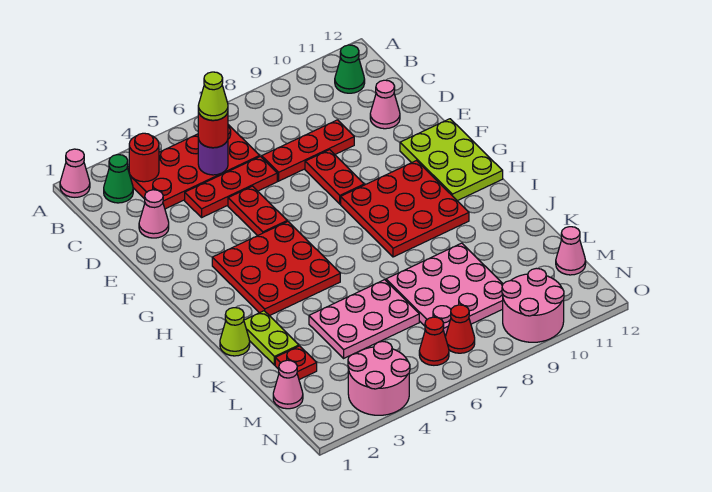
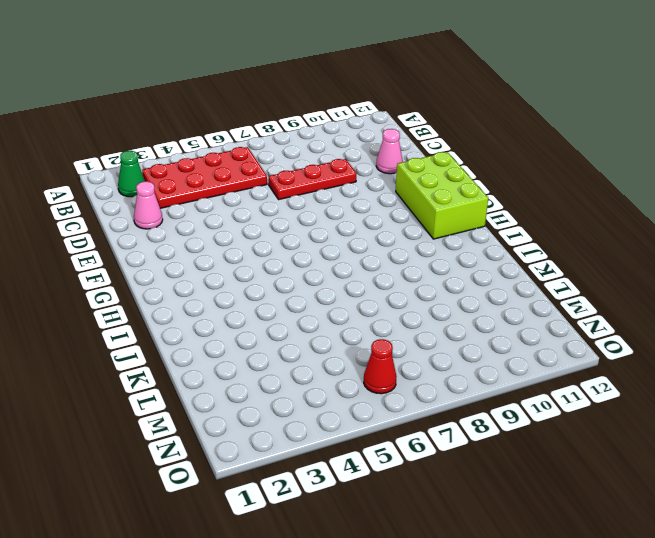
lime brick F11:H12 level 1 -> lime plate F11:H12 level 1
none -> pink cone A1 level 1
none -> green cone B11 level 1
none -> red plate D4:D6 level 1

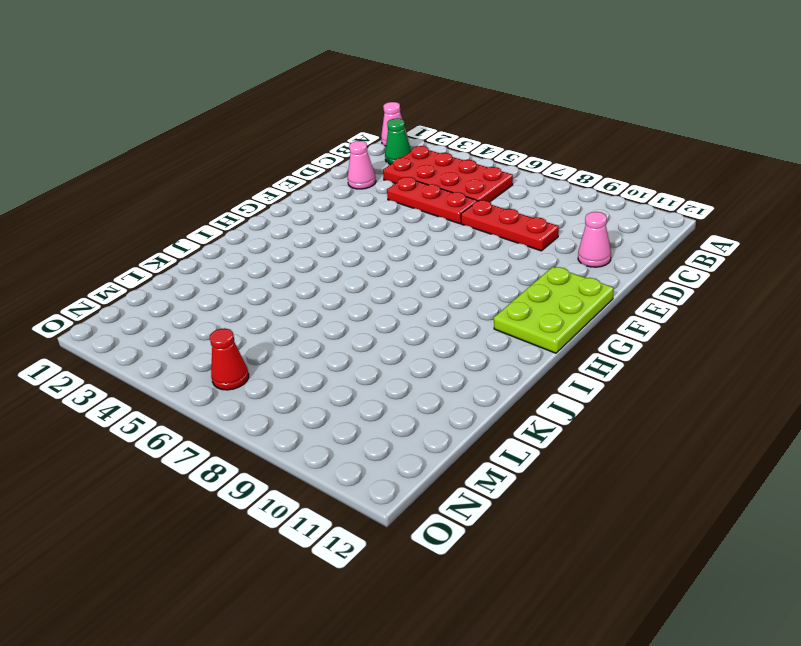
none -> green cone B11 level 1
none -> red plate E5:F5 level 1
none -> red plate E8:F8 level 1

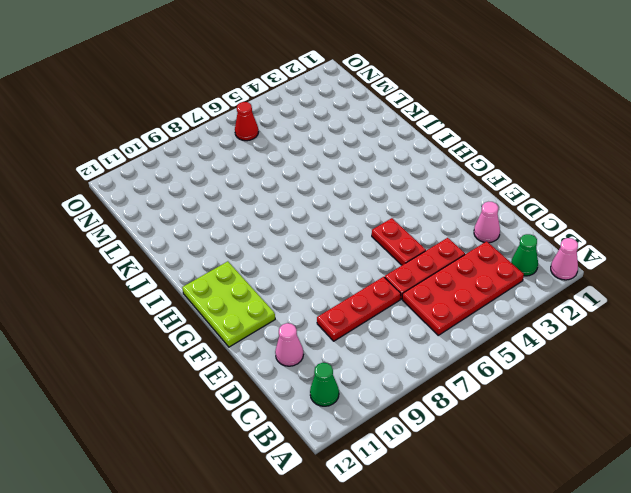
none -> red plate E8:F8 level 1
none -> red plate G3:I5 level 1
none -> red plate G8:I10 level 1

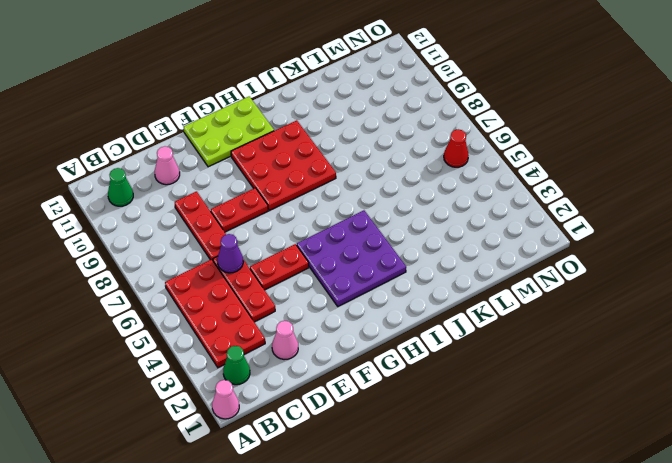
purple cone D6 level 2 -> none
purple plate G3:I5 level 1 -> red plate G3:I5 level 1
none -> lime cone J1 level 1
none -> lime plate J2:K2 level 1
none -> pink plate K4:L6 level 1

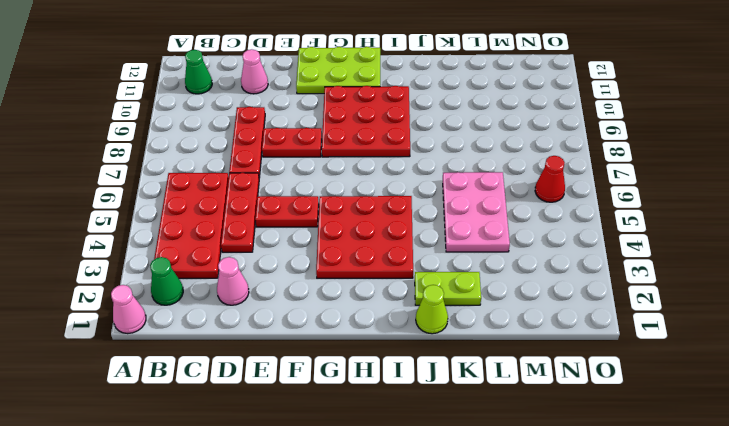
none -> pink plate K7:M9 level 1
none -> red plate L2 level 1
none -> pink cone M1 level 1

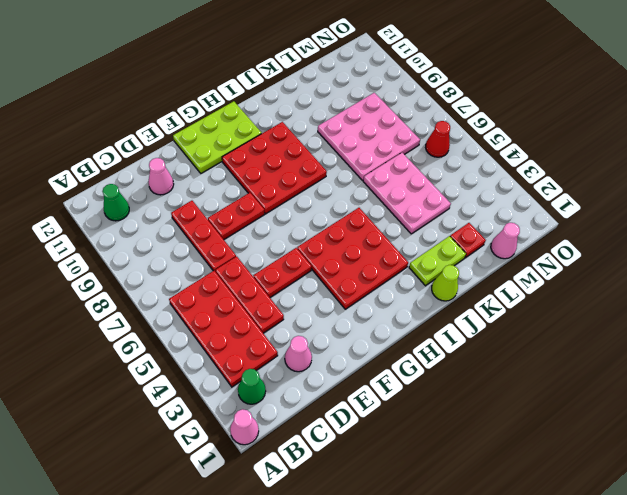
none -> pink cone M12 level 1
none -> pink round brick N3:O4 level 1
none -> red cone N7 level 1

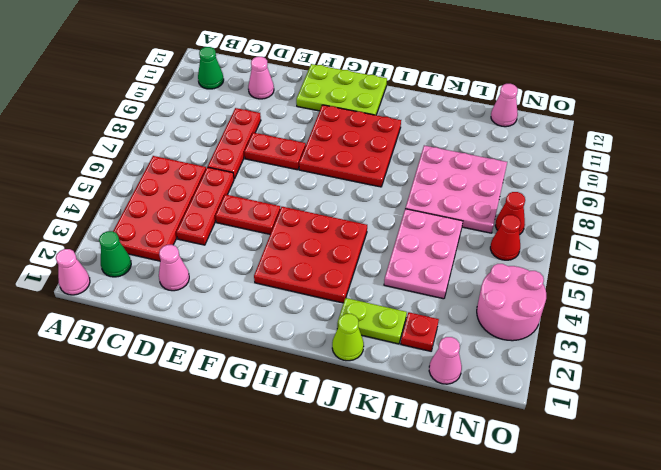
none -> pink round brick N9:O10 level 1
none -> red round brick B3 level 2
none -> purple round brick C5 level 2

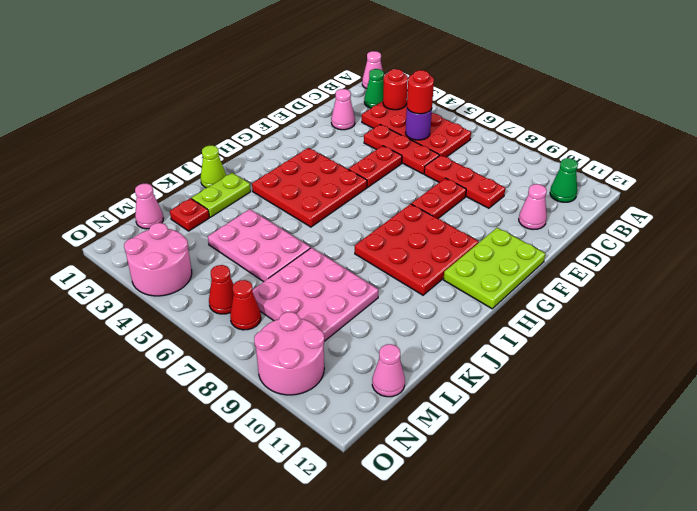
none -> lime cone C5 level 4

